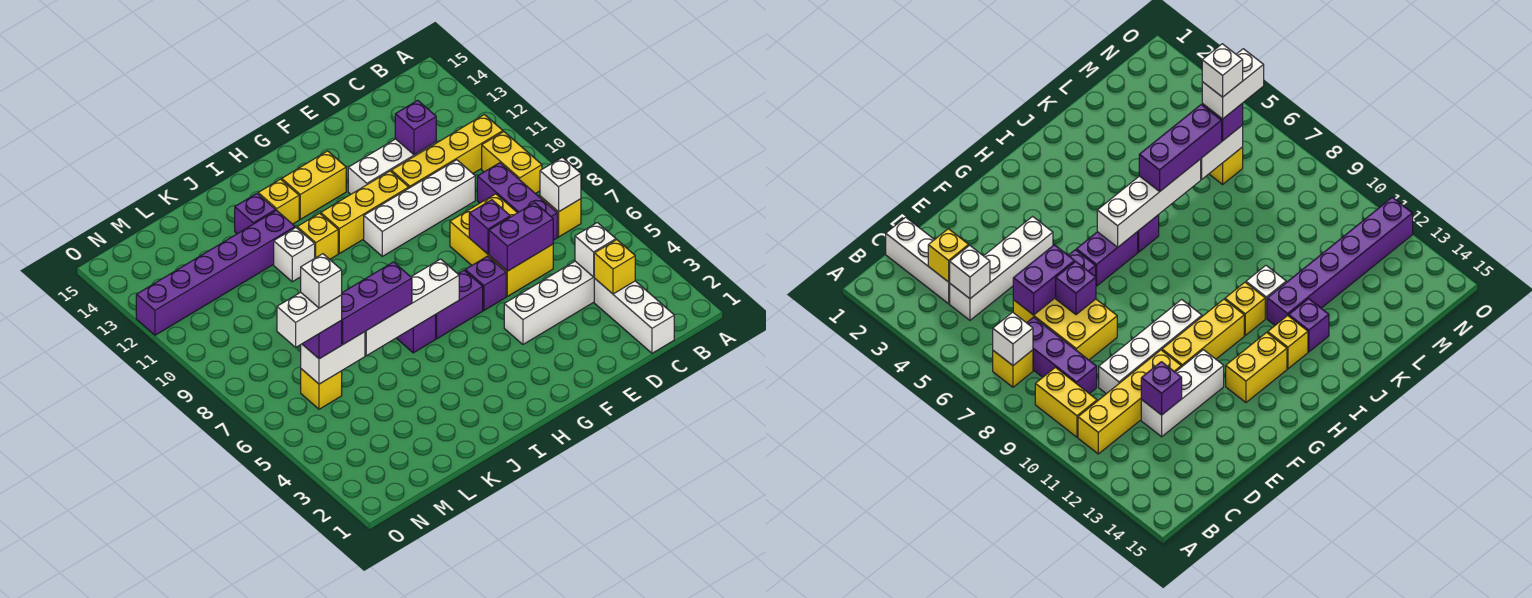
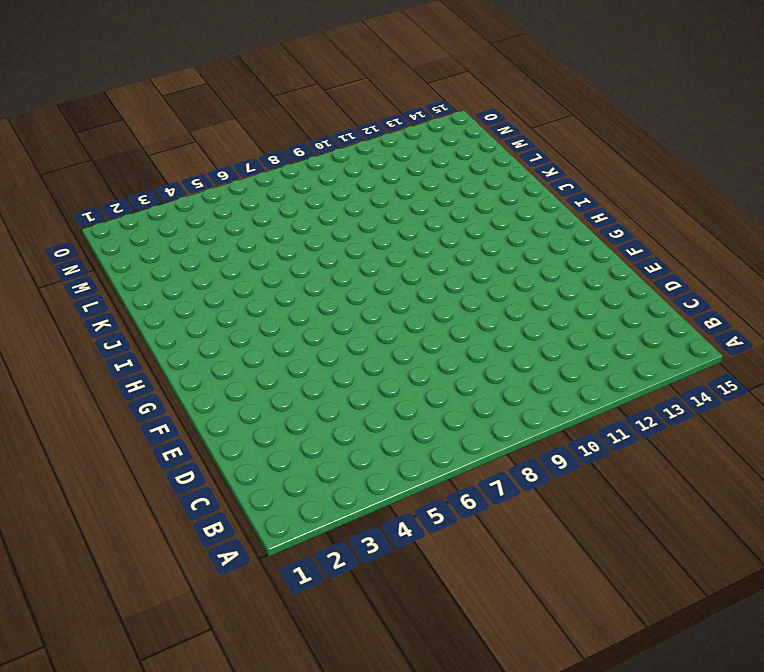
none -> yellow brick B7 level 1
none -> yellow brick B9:B10 level 1
none -> yellow brick B11:E11 level 1
none -> white brick C1:C3 level 1

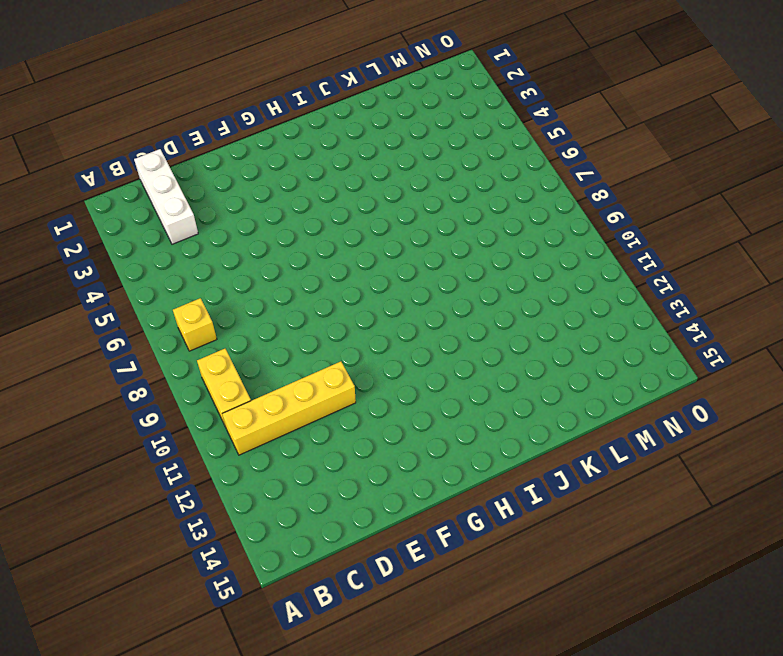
none -> white brick C4:F4 level 1
none -> purple brick C7:C9 level 1
none -> yellow brick D6:E8 level 1
none -> white brick D10:G10 level 1

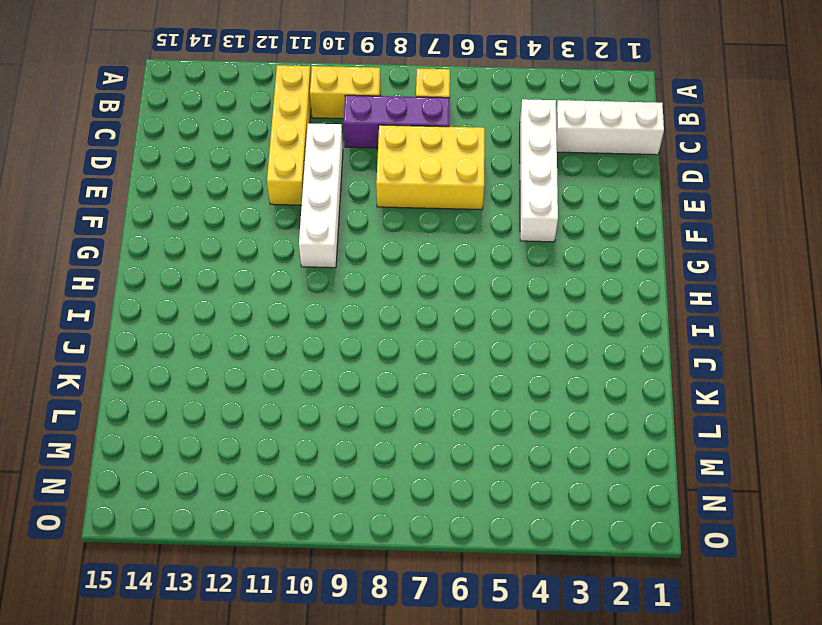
none -> white brick D12:F12 level 1
none -> purple brick F6 level 1
none -> yellow brick F11:H11 level 1
none -> purple brick G6:H6 level 1

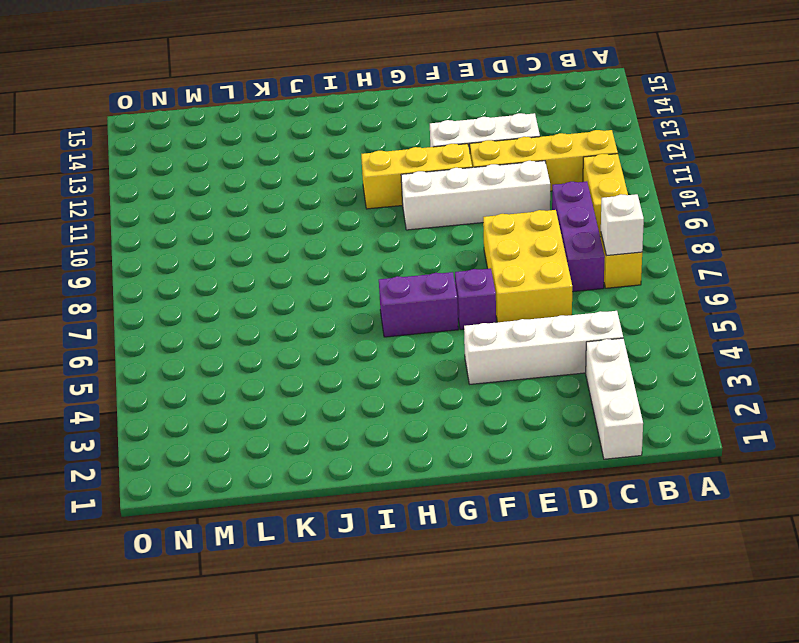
none -> yellow brick G13:H13 level 1
none -> purple brick I6 level 1
none -> yellow brick I11 level 1
none -> yellow brick I13 level 1

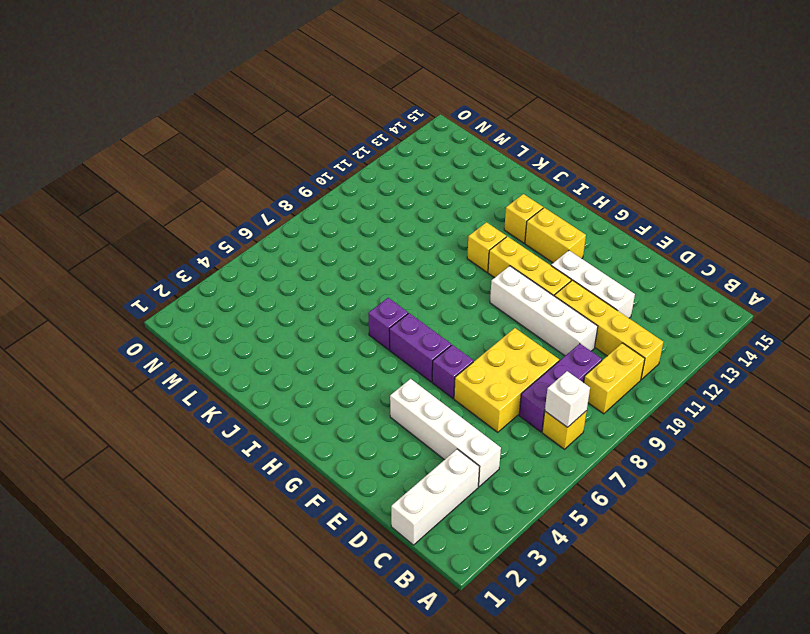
none -> white brick J11 level 1
none -> purple brick J12:O12 level 1
none -> purple brick J13 level 1
none -> yellow brick M6 level 1

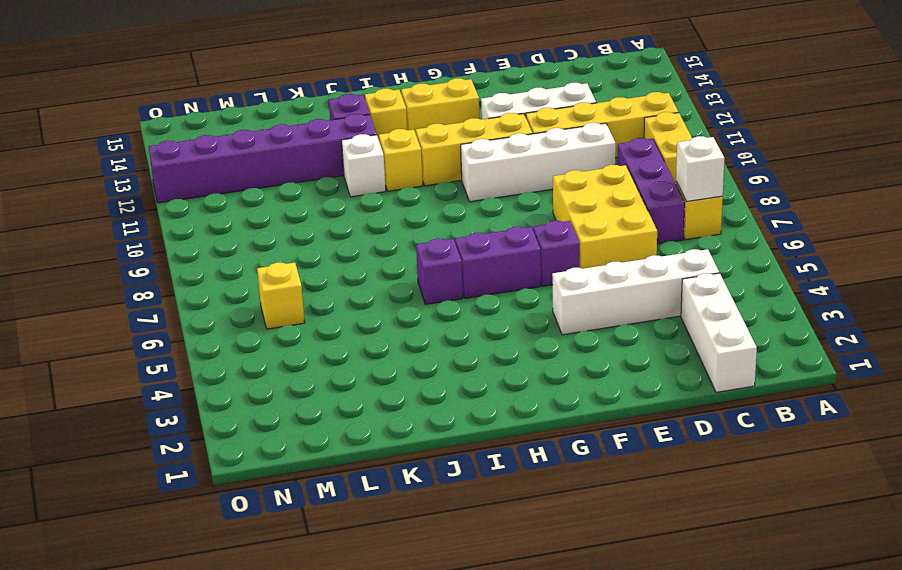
none -> yellow brick C3 level 2
none -> white brick C4 level 2
none -> purple brick D6:E6 level 2
none -> purple brick D12 level 2

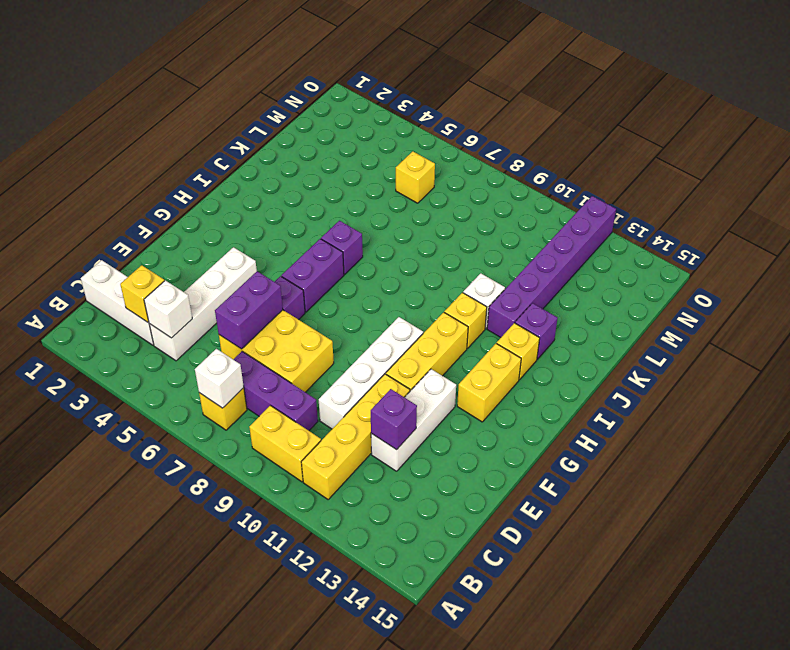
none -> purple brick E7 level 2
none -> white brick H6:K6 level 2
none -> white brick L6:M6 level 2
none -> purple brick J6:L6 level 3

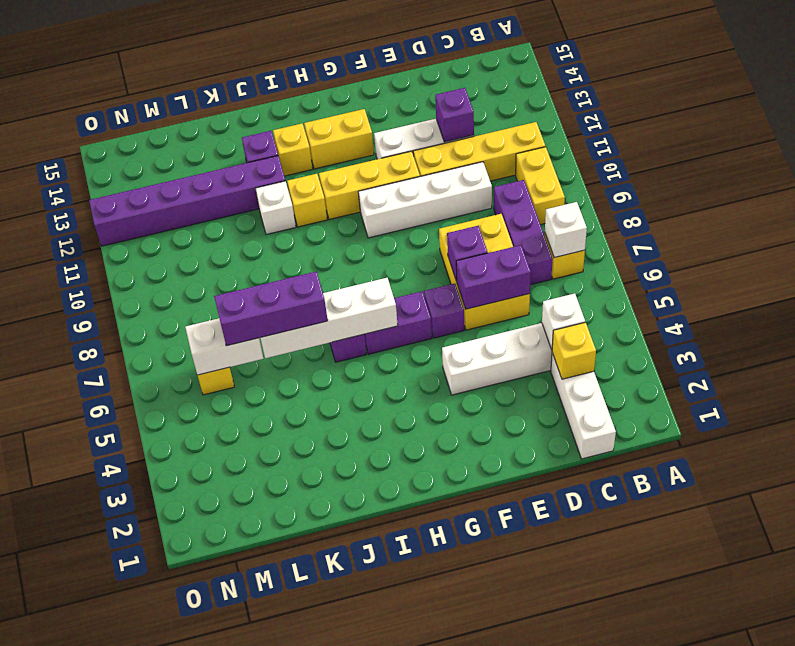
none -> purple brick M6 level 3
none -> white brick M6:N6 level 4
none -> white brick M6 level 5

